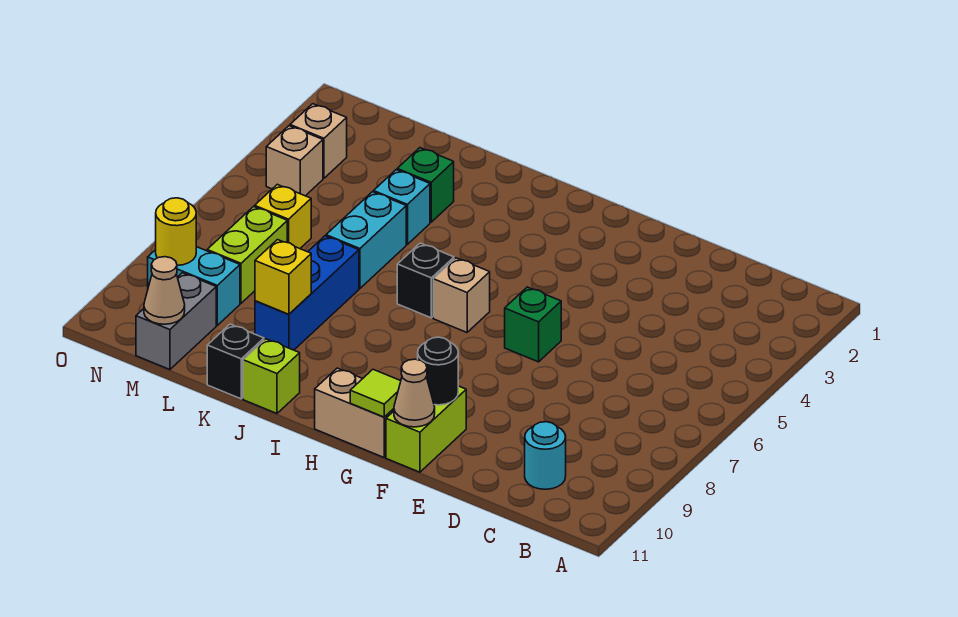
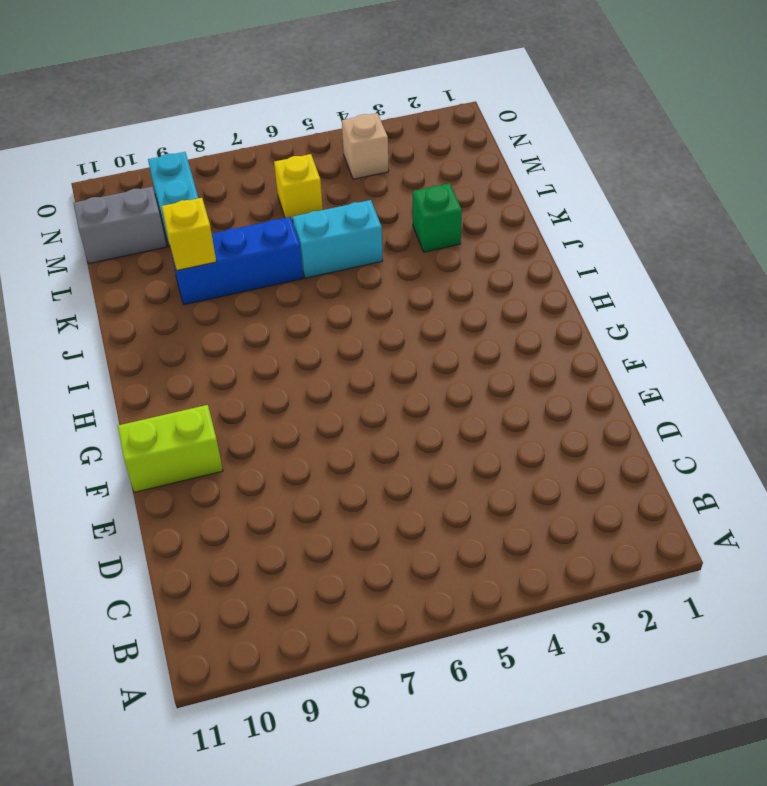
none -> cyan round brick C10 level 1
none -> green brick F6 level 1
none -> tan brick G11:H11 level 1

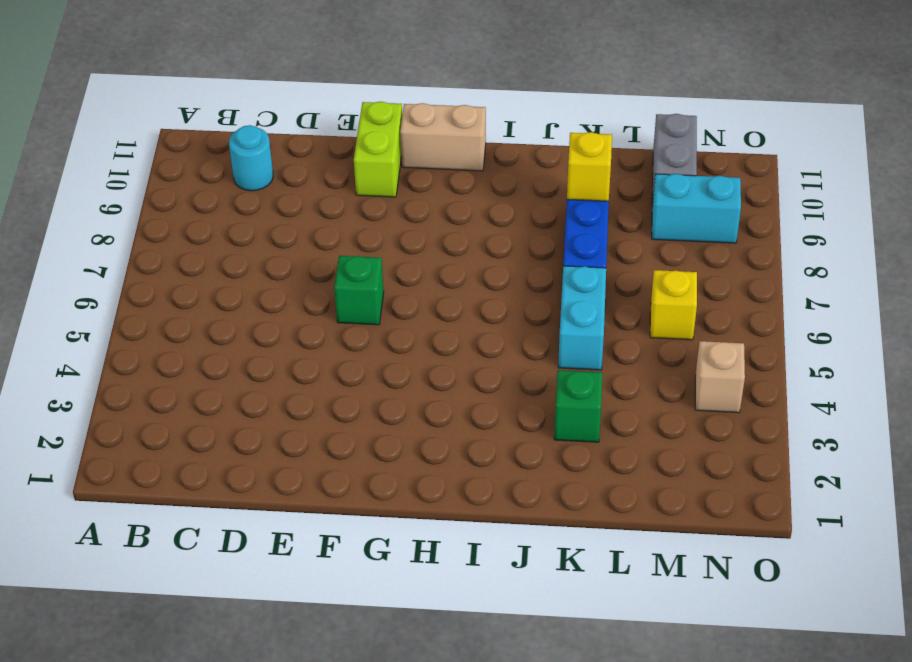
none -> tan brick H6 level 1
none -> black brick I6 level 1
none -> lime brick J11 level 1

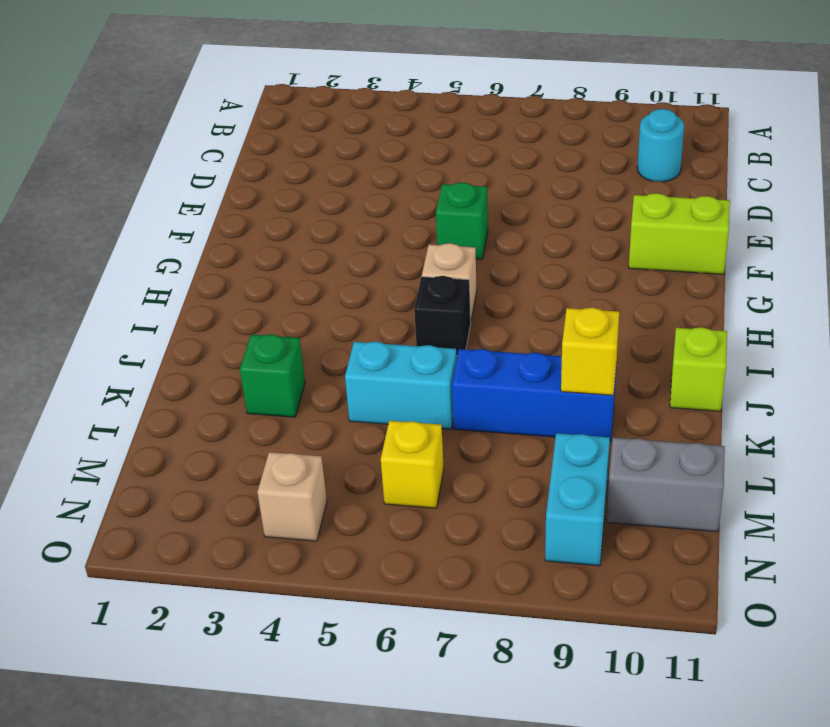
none -> tan brick G11:H11 level 1
none -> cyan brick K4 level 1
none -> black brick K11 level 1

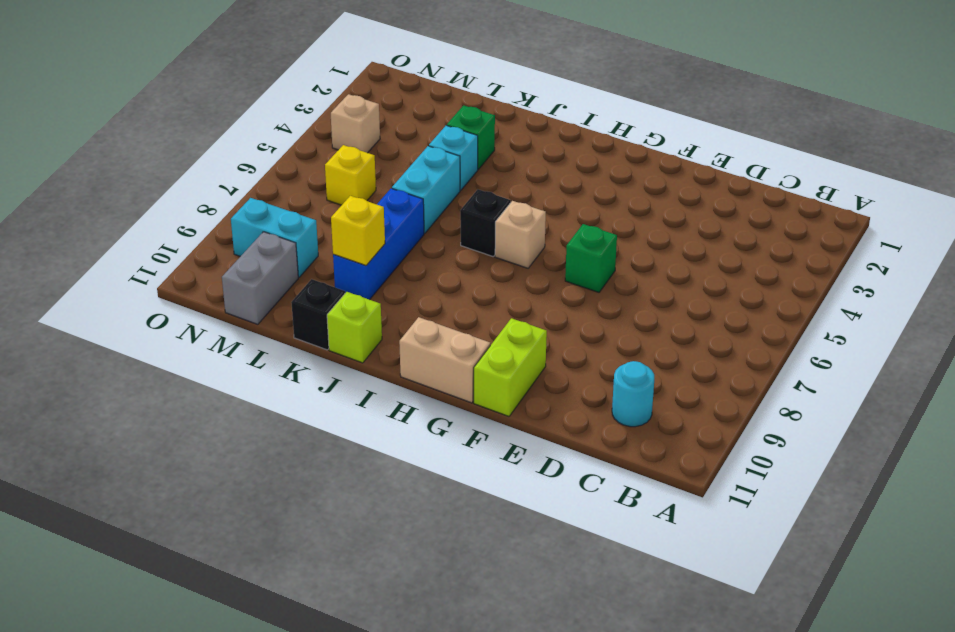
none -> lime brick M7:M8 level 1
none -> tan brick N3 level 1
none -> black round brick F10 level 2

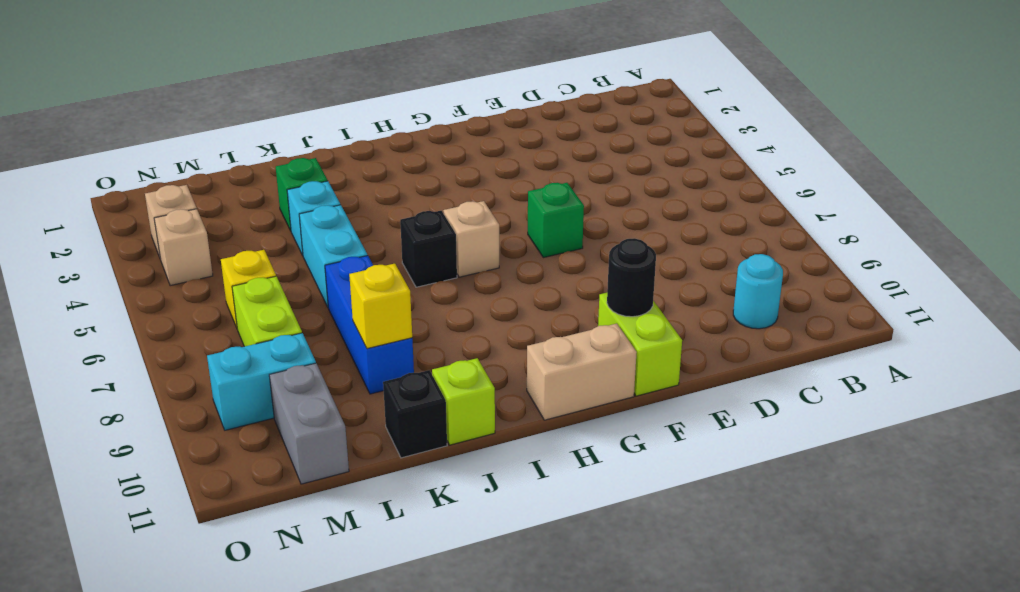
none -> tan cone F11 level 2
none -> lime tile G11 level 2
none -> tan cone M11 level 2

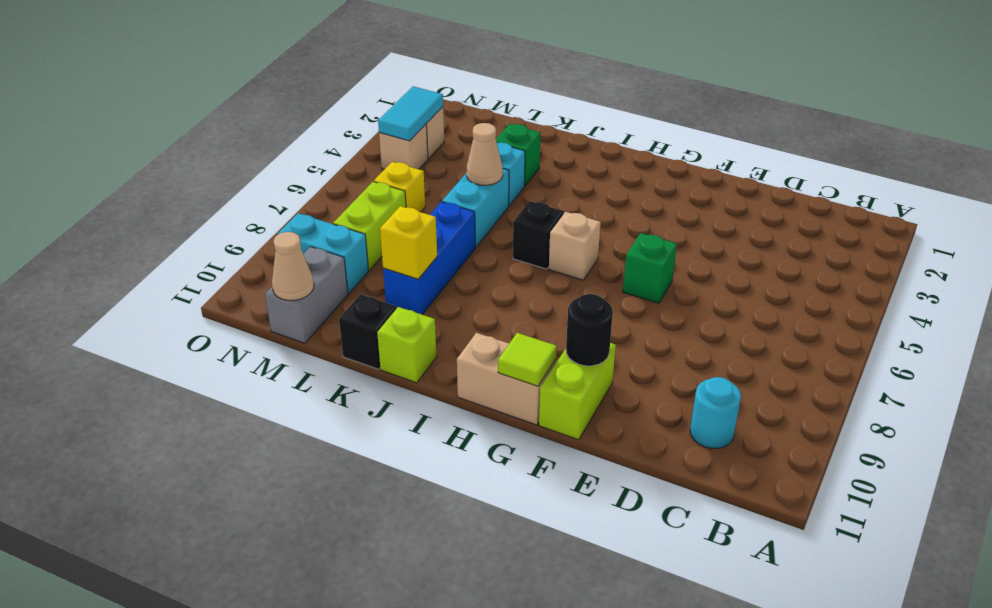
tan cone K5 level 2 -> tan cone F11 level 2
cyan tile N3:N4 level 2 -> none
none -> yellow round brick N9 level 2

